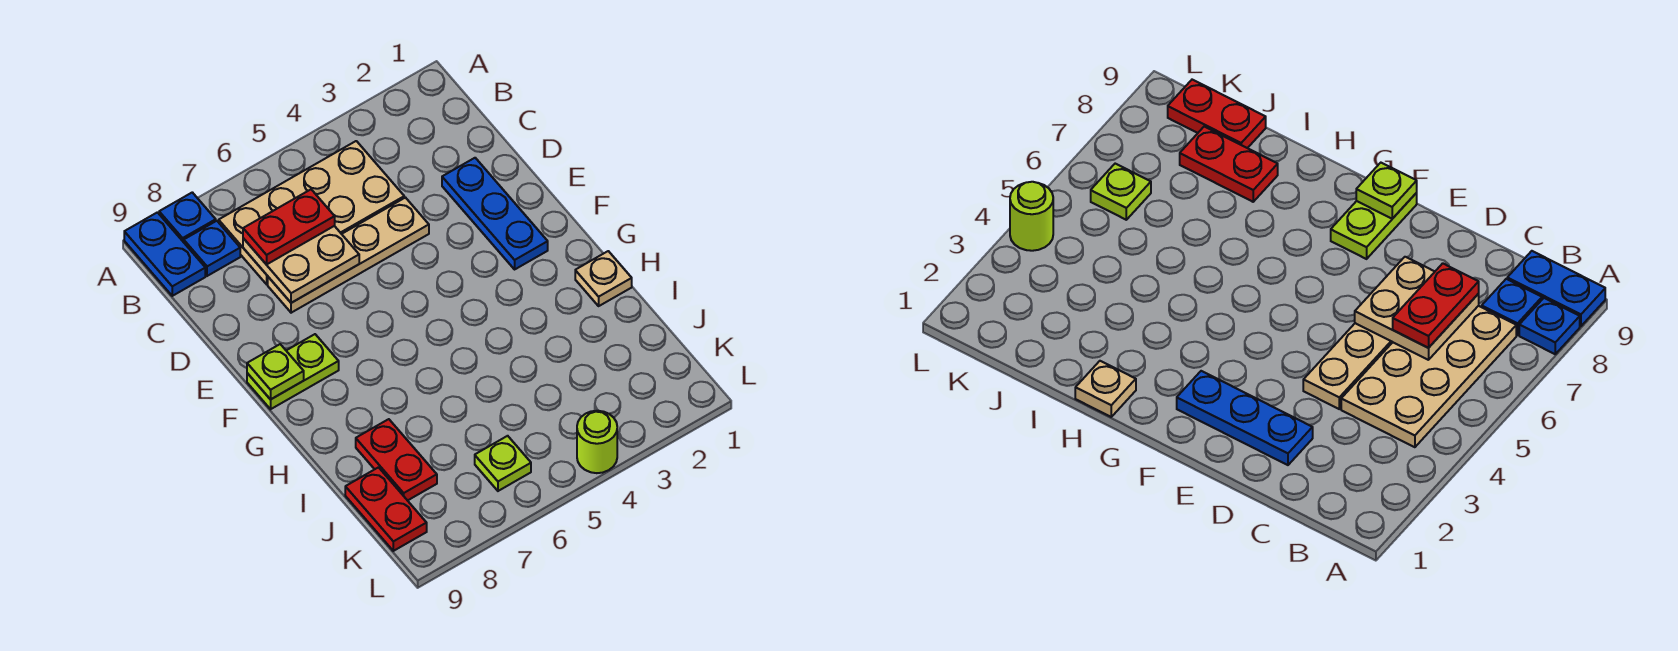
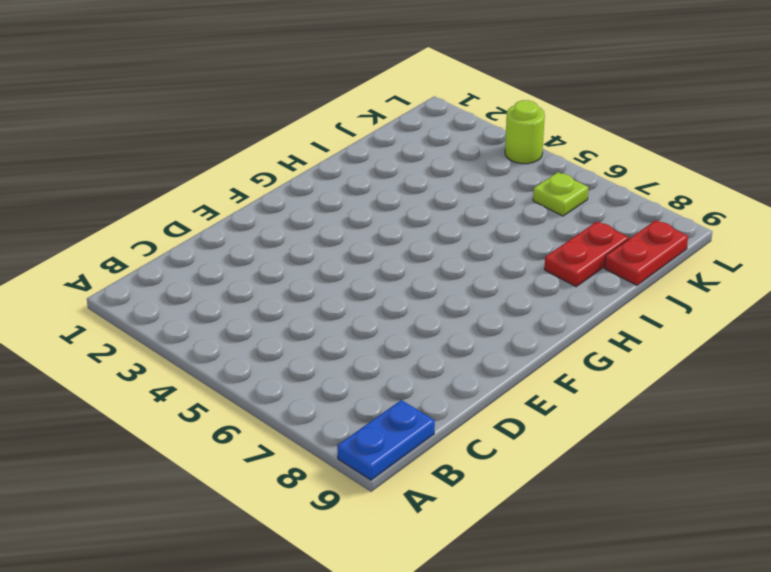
none -> blue plate A8 level 1
none -> tan plate B4:C7 level 1
none -> blue plate B8 level 1

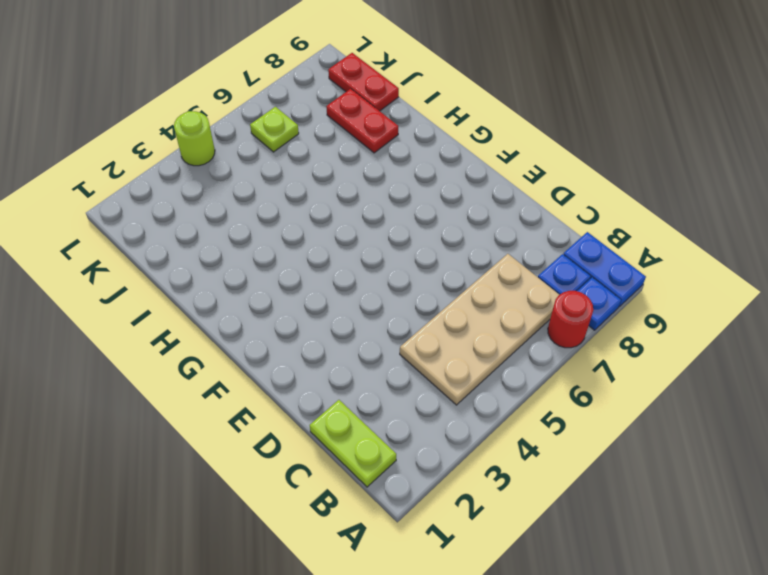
red round brick A7 level 1 -> none
lime plate B1:C1 level 1 -> lime plate F8:F9 level 1
none -> blue plate D2:F2 level 1
none -> tan plate D4:D7 level 1
none -> tan plate H1 level 1

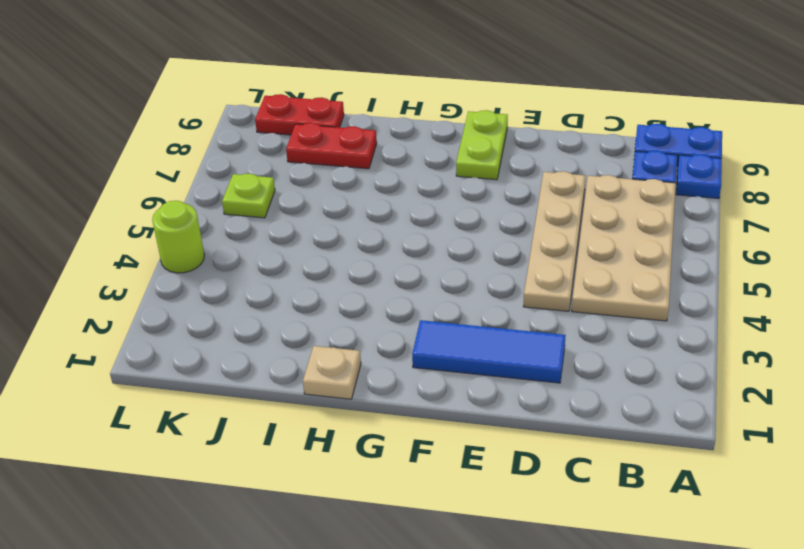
blue tile D2:F2 level 1 -> blue plate D2:F2 level 1
none -> tan plate C6:D7 level 2
none -> lime plate F9 level 2
none -> red plate C6:C7 level 3

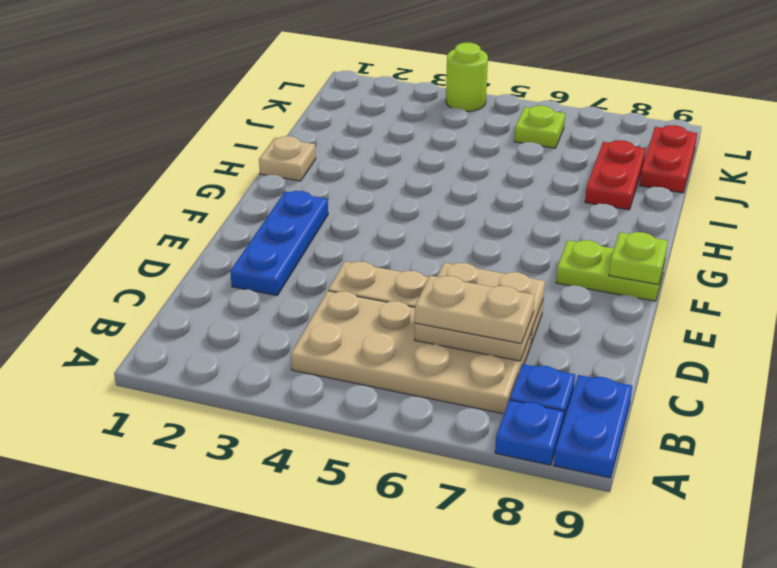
tan plate C6:C7 level 3 -> red plate C6:C7 level 3

